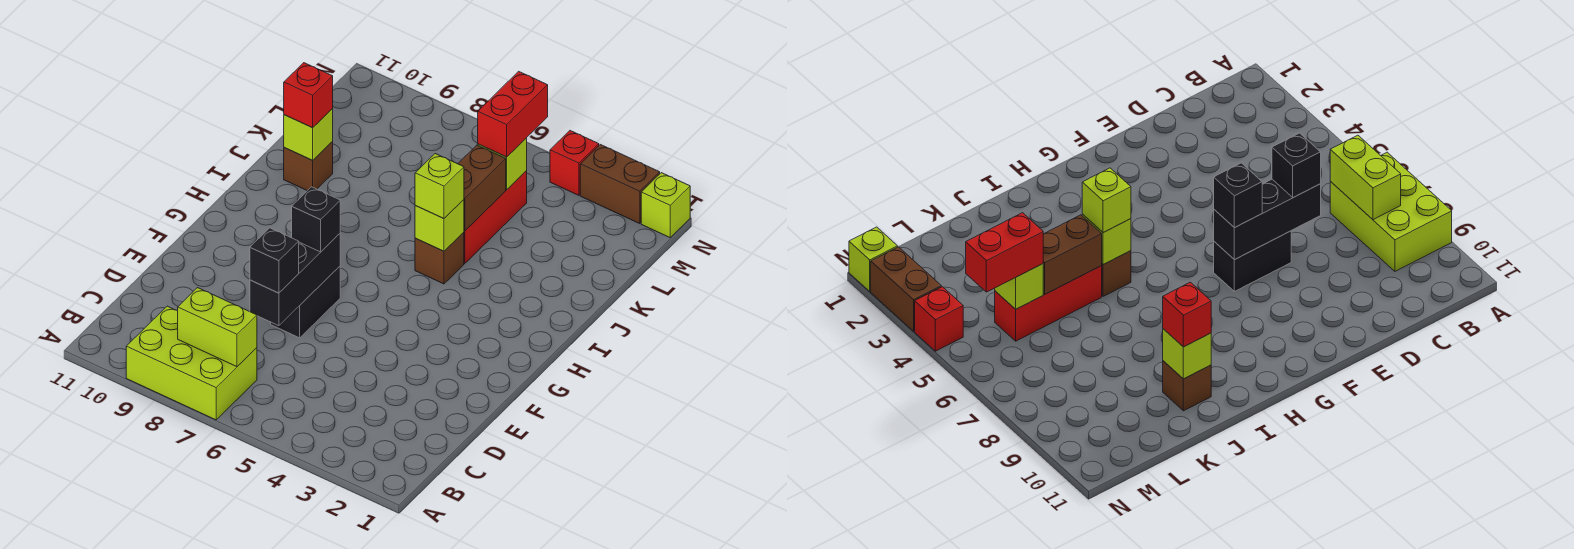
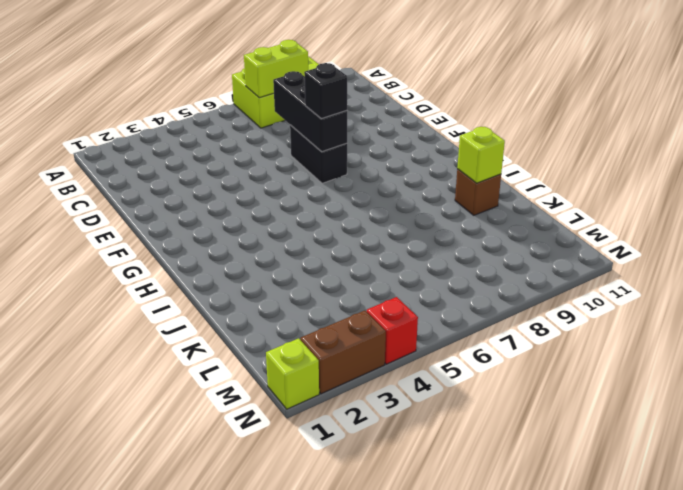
none -> brown brick I5 level 1
none -> red brick J5:L5 level 1
none -> lime brick I5 level 2

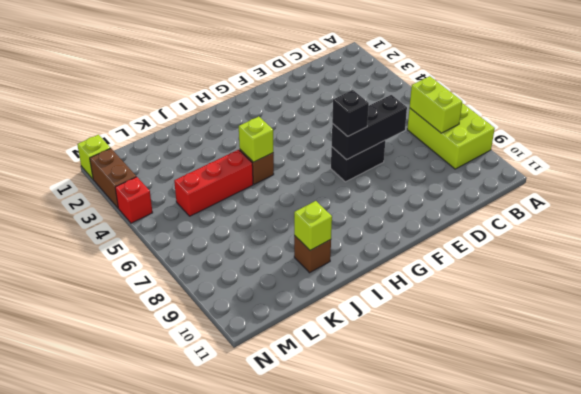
none -> brown brick J5:K5 level 2
none -> lime brick L5 level 2
none -> black brick D7 level 3

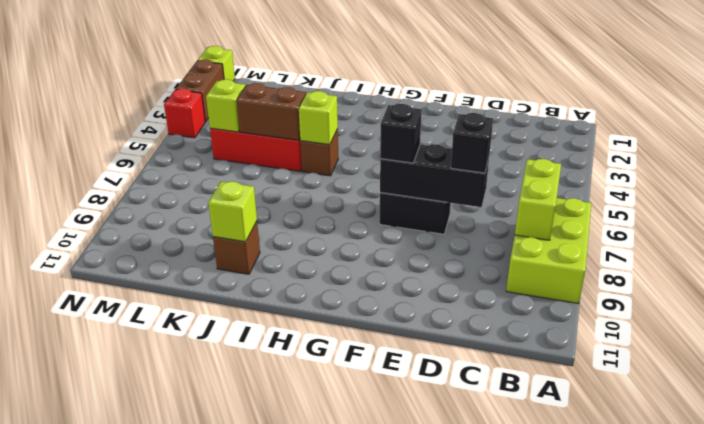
none -> lime brick I5 level 3
none -> red brick J10 level 3
none -> red brick L5:M5 level 3

